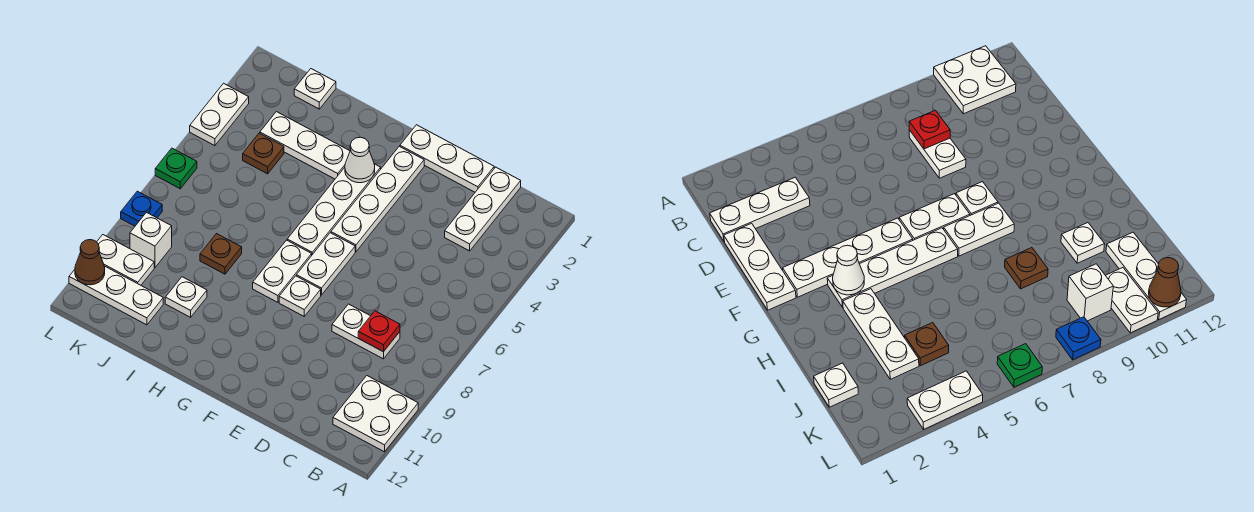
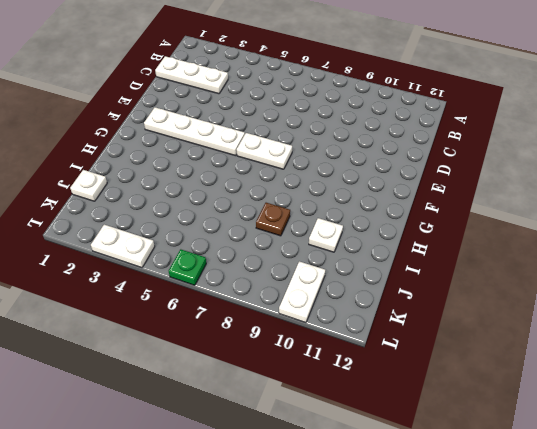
none -> white plate A10:B11 level 1
none -> white plate C8:D8 level 1
none -> white plate D1:F1 level 1

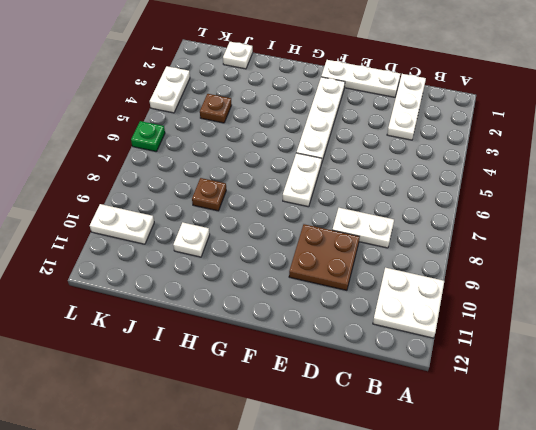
brown plate D9:E10 level 1 -> none
none -> white plate F8 level 1
none -> white plate G3:G6 level 1
none -> white plate G7:G8 level 1

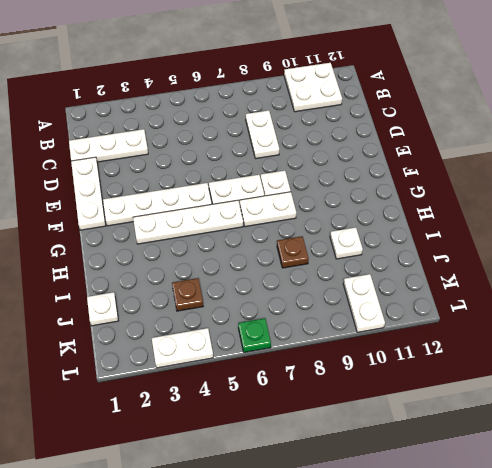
none -> white plate H3:J3 level 1
none -> white plate J11:L11 level 1
none -> white brick K9 level 1

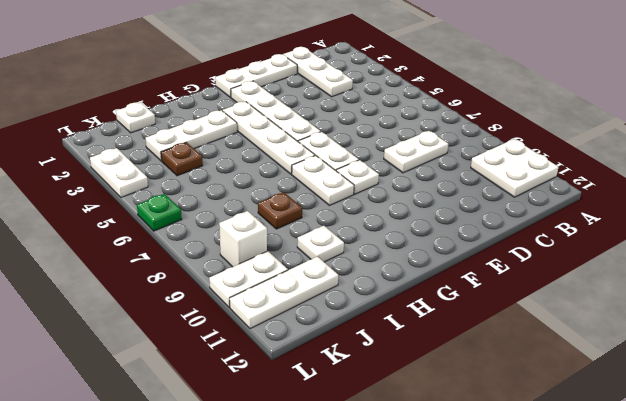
none -> blue plate L8 level 1
none -> red plate C8 level 2
none -> white cone G3 level 2

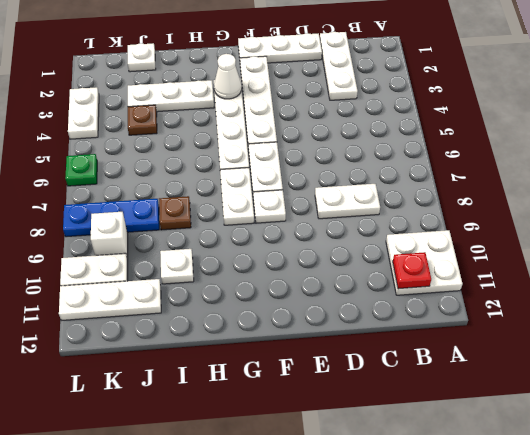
red plate B11 level 2 -> red plate C8 level 2
blue plate J8:L8 level 1 -> blue plate L8 level 1
none -> brown cone L11 level 2

